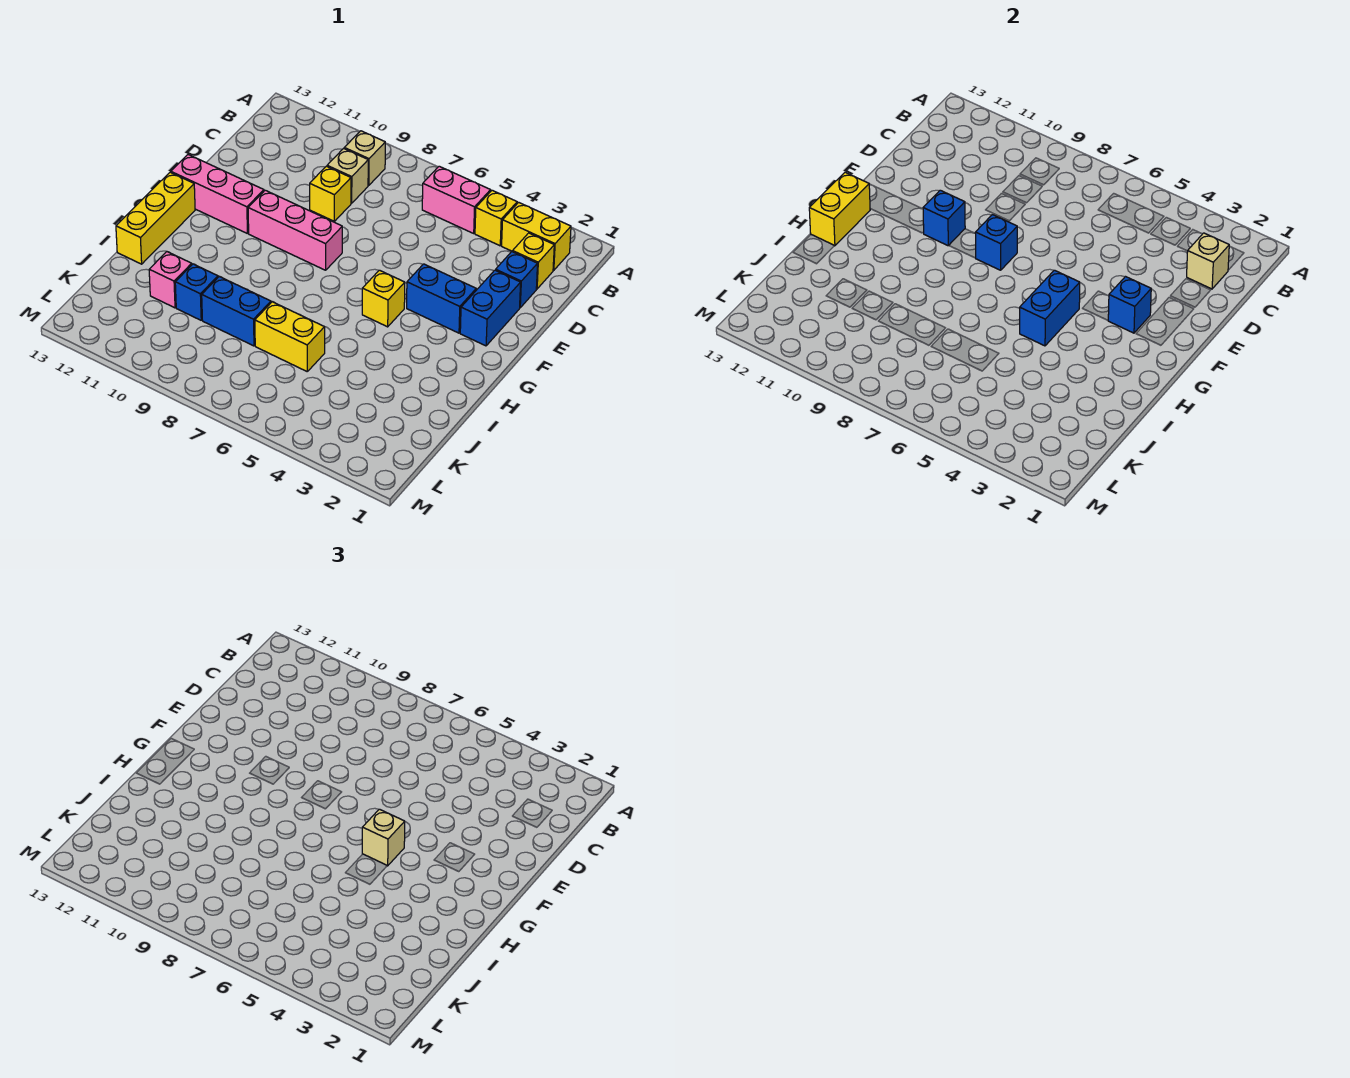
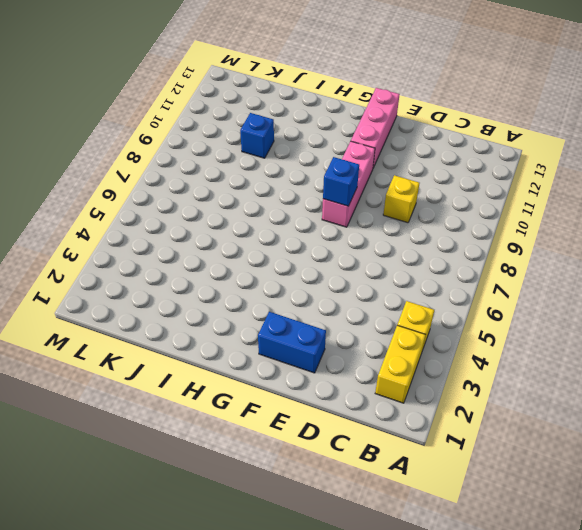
none -> pink brick B5:B6 level 1
none -> tan brick B9 level 1
none -> yellow brick C2 level 1

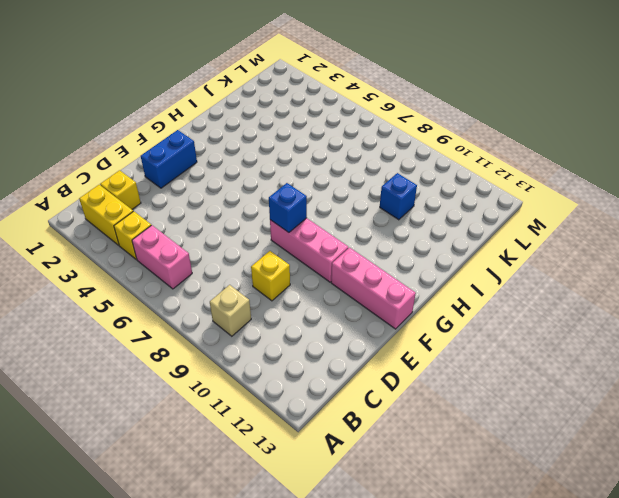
none -> tan brick C9 level 1
none -> blue brick D2 level 1
none -> blue brick F3:F4 level 1

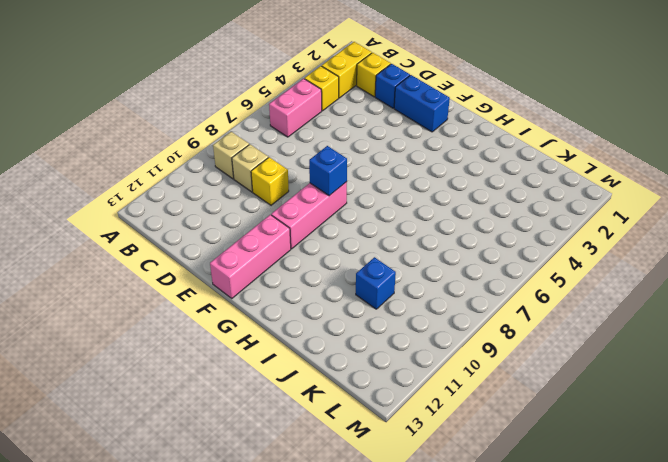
none -> blue brick F3:F4 level 1
none -> yellow brick G5 level 1
none -> yellow brick G13:I13 level 1

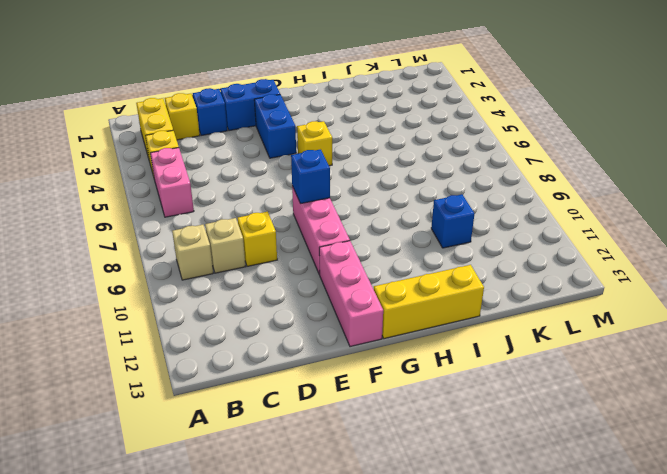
none -> yellow brick J6:J7 level 1
none -> blue brick J8:J9 level 1
none -> pink brick J11 level 1

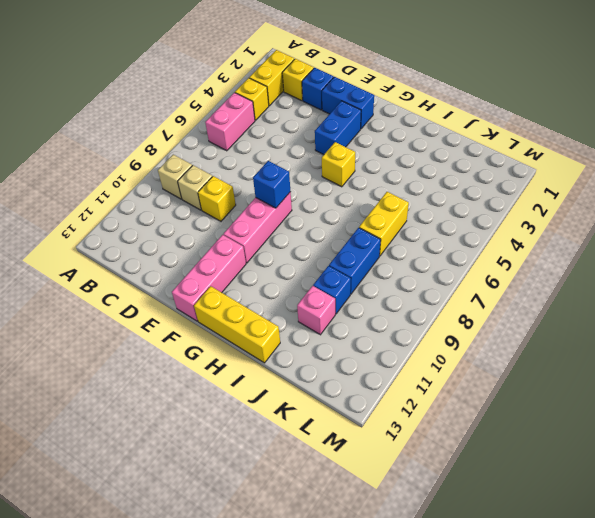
none -> tan brick C2 level 2
none -> blue brick F3 level 2
none -> blue brick F10 level 2

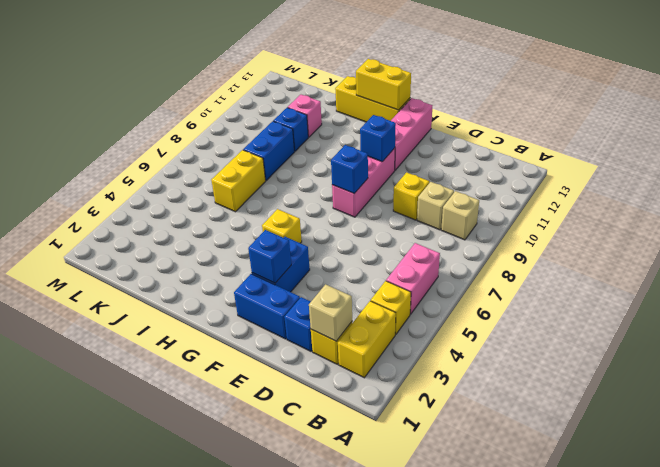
none -> blue brick G5:H5 level 2
none -> tan brick G5 level 3

